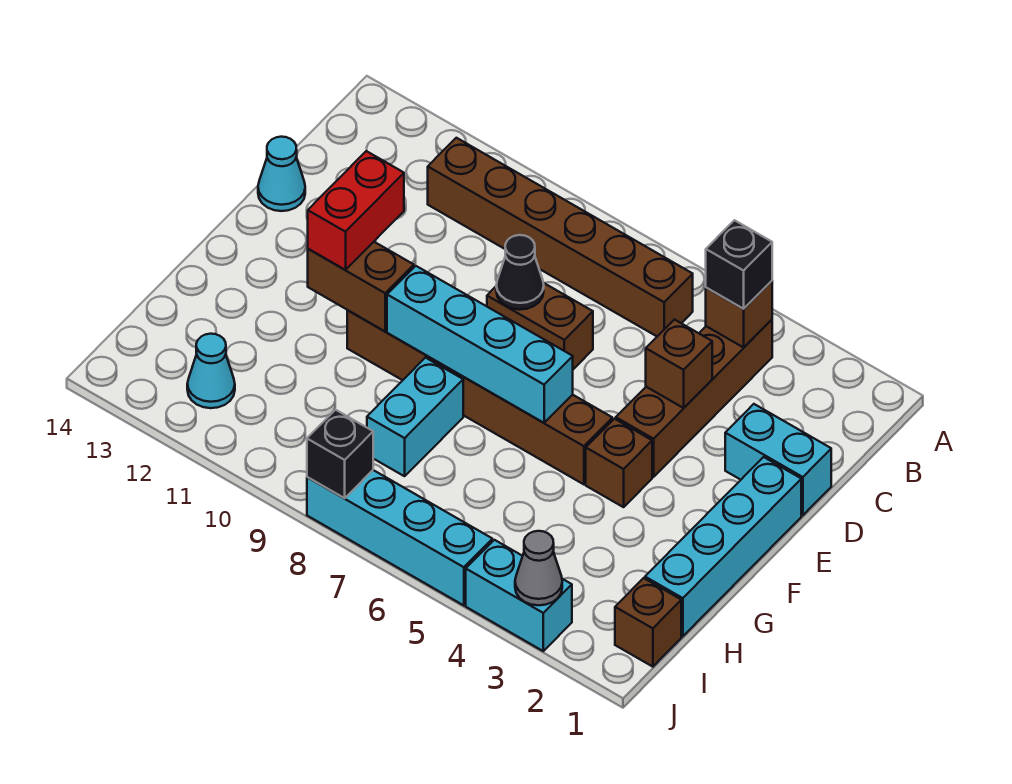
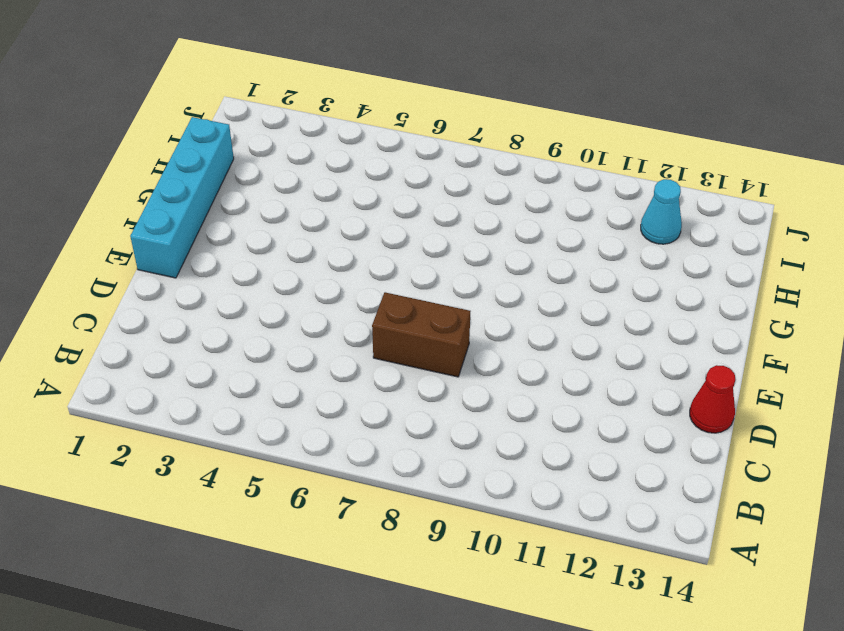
red cone D14 level 1 -> cyan cone D14 level 1
none -> brown brick B4:E4 level 1
none -> brown brick B6:B11 level 1
none -> cyan brick D1:D2 level 1

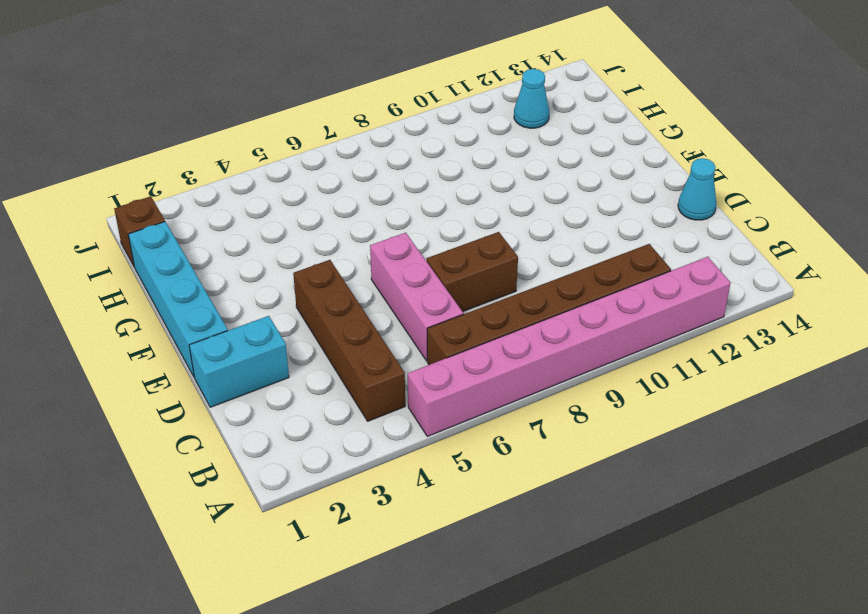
pink brick A5:A12 level 1 -> none
pink brick C6:E6 level 1 -> none
none -> brown brick F4 level 1
none -> brown brick F5:F10 level 1
none -> cyan brick G8:H8 level 1

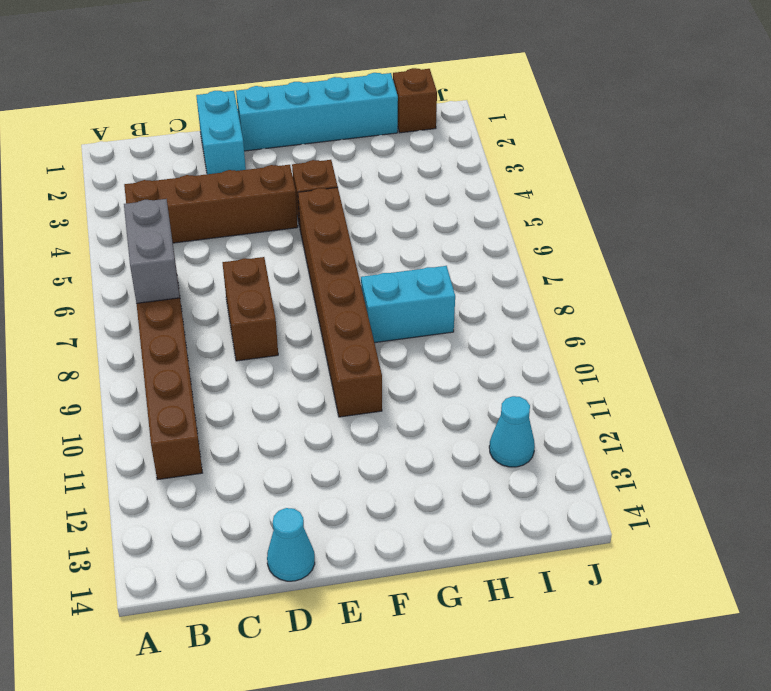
grey brick B6:B7 level 2 -> none
none -> cyan brick J3:J4 level 1
none -> cyan brick J5:J8 level 1
none -> brown brick B4 level 2

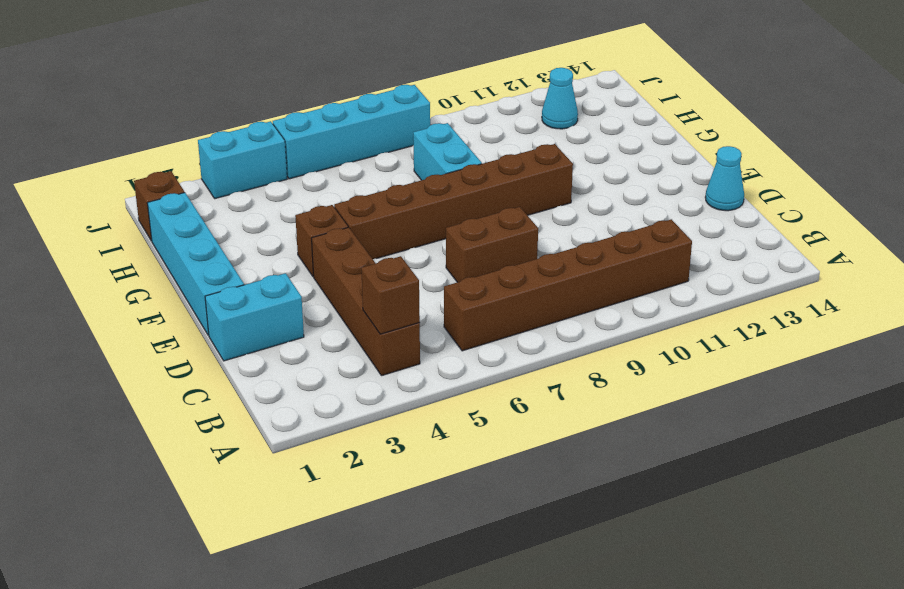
none -> brown brick D4 level 2
none -> black cone D8 level 2
none -> cyan brick F6:F9 level 2

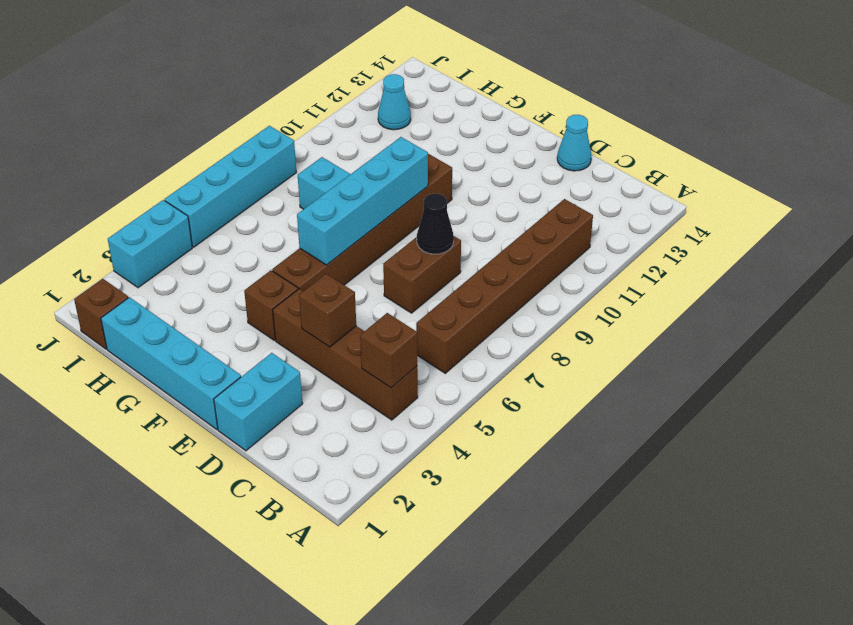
none -> brown brick F10:F11 level 2
none -> grey cone J3 level 2
none -> black brick J8 level 2

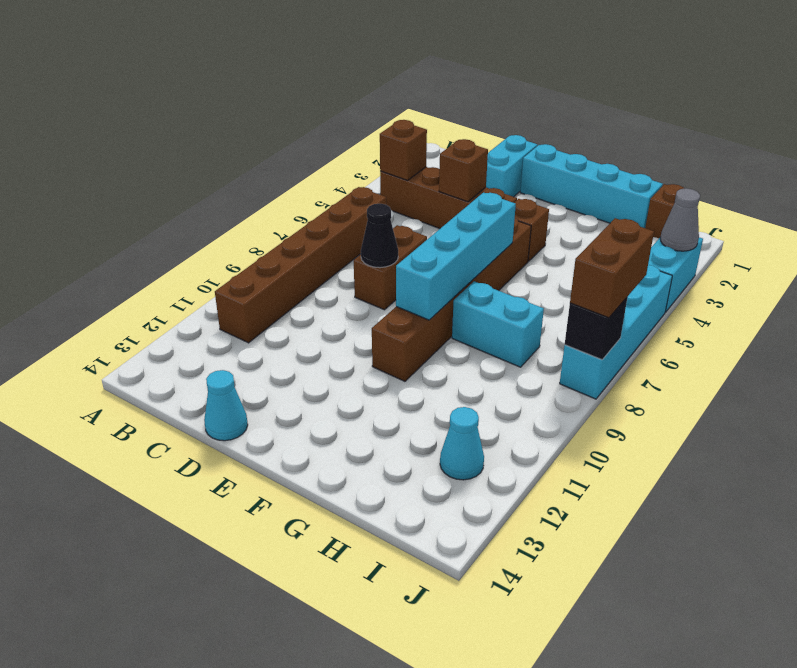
brown brick J7:J8 level 3 -> brown brick F10:F11 level 2
none -> black brick B4 level 3
none -> red brick E11:F11 level 3

